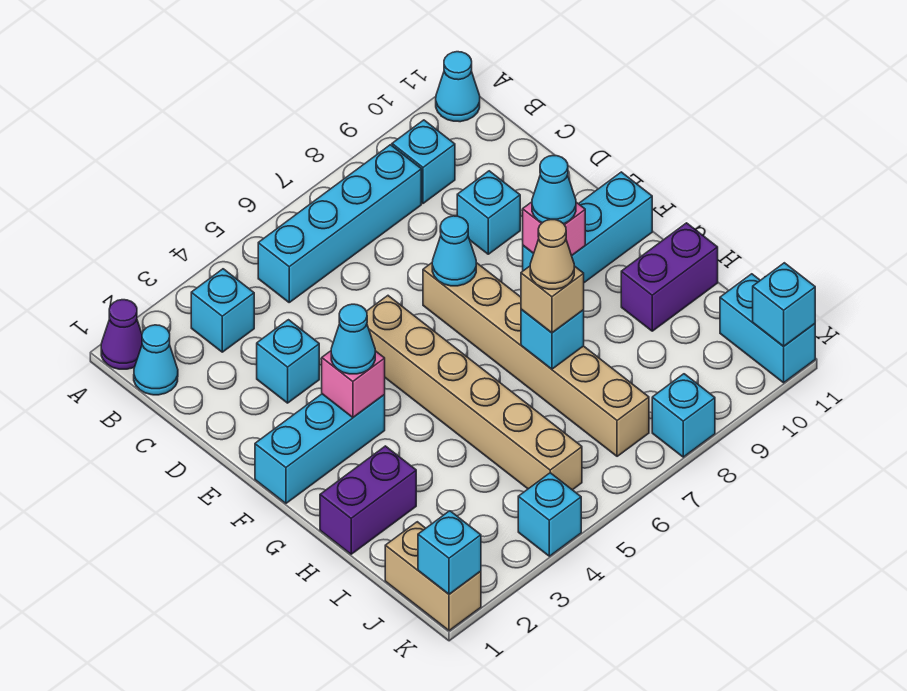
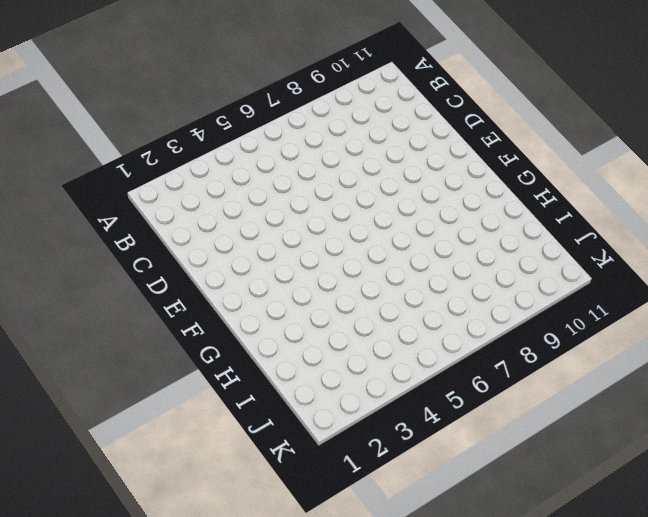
none -> purple cone A1 level 1
none -> cyan cone A11 level 1
none -> cyan cone B1 level 1

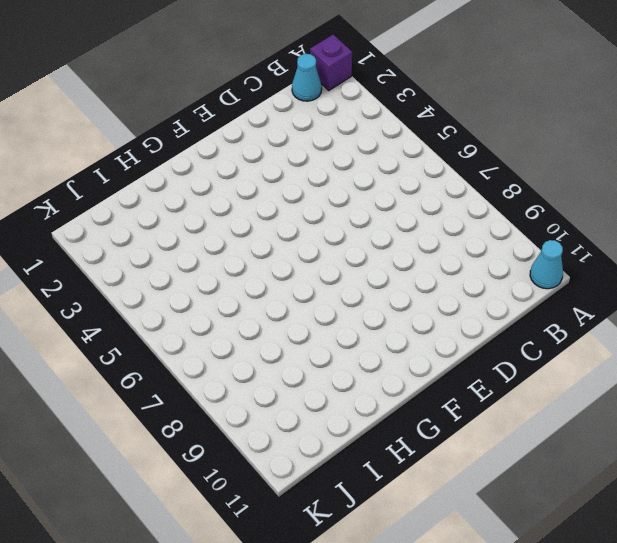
purple brick A1 level 1 -> purple cone A1 level 1
none -> cyan brick B3 level 1
none -> cyan brick B5:B8 level 1
none -> cyan brick B9 level 1

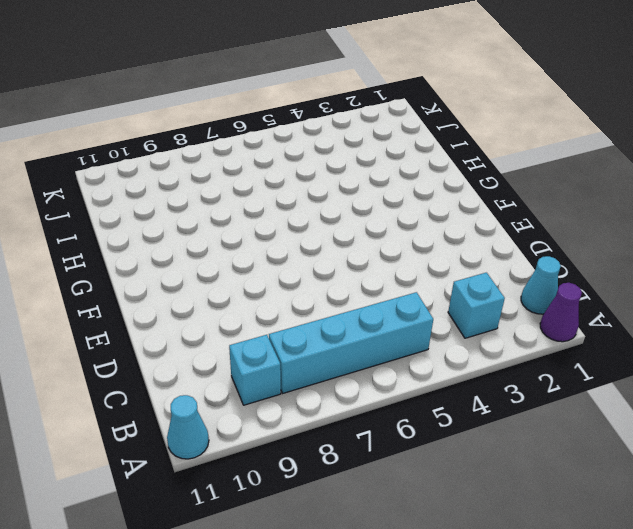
none -> cyan brick D3 level 1
none -> cyan brick D9 level 1
none -> tan brick E5:J5 level 1

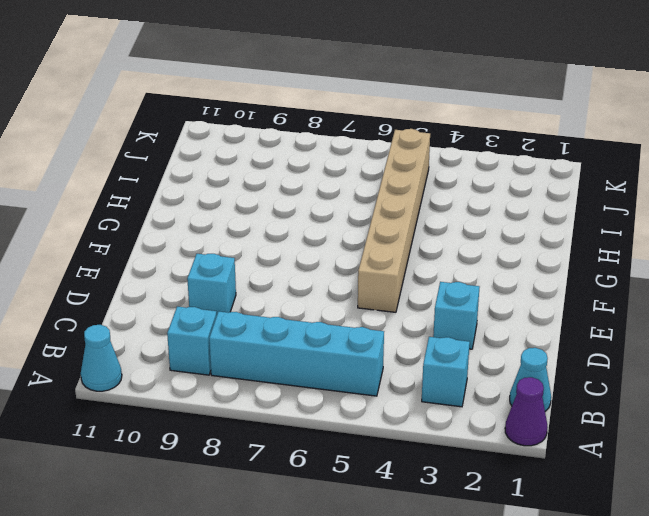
none -> tan brick E7:J7 level 1
none -> cyan brick F1:F3 level 1
none -> cyan brick F9:F11 level 1

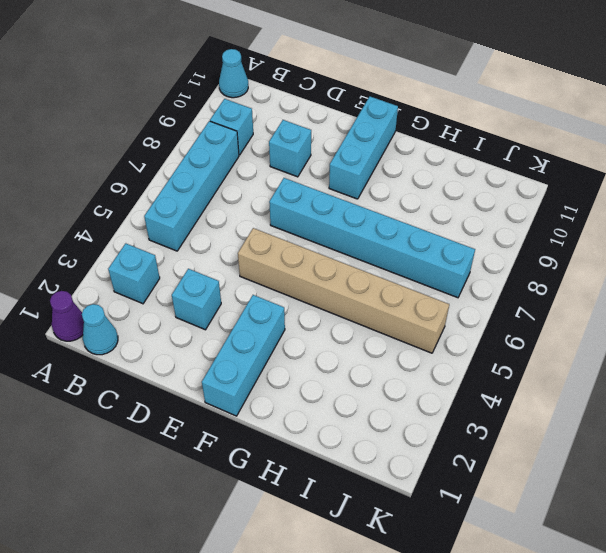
cyan brick E7:J7 level 1 -> tan brick E7:J7 level 1
none -> purple brick H1:H2 level 1
none -> purple brick H10:H11 level 1
none -> tan brick J1:K1 level 1

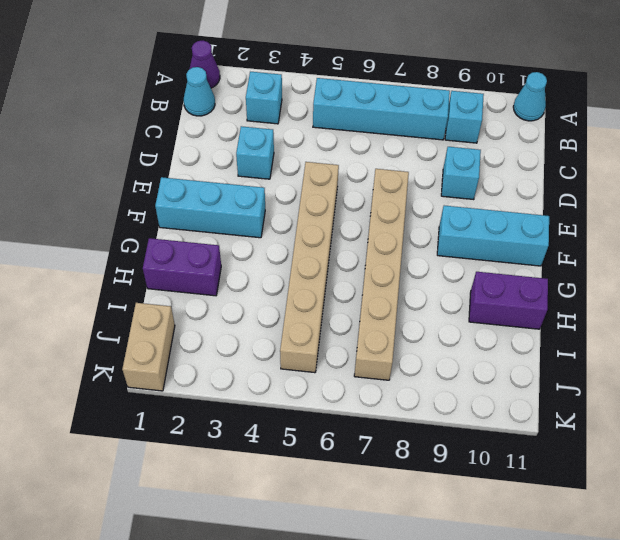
none -> cyan brick J11:K11 level 1
none -> cyan brick K4 level 1
none -> cyan brick K8 level 1

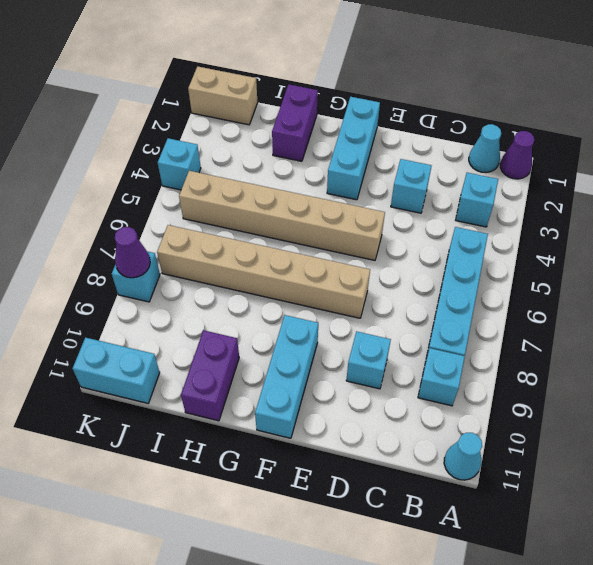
purple cone K8 level 2 -> none
none -> cyan cone E7 level 2
none -> pink brick F3 level 2
none -> pink brick F9 level 2

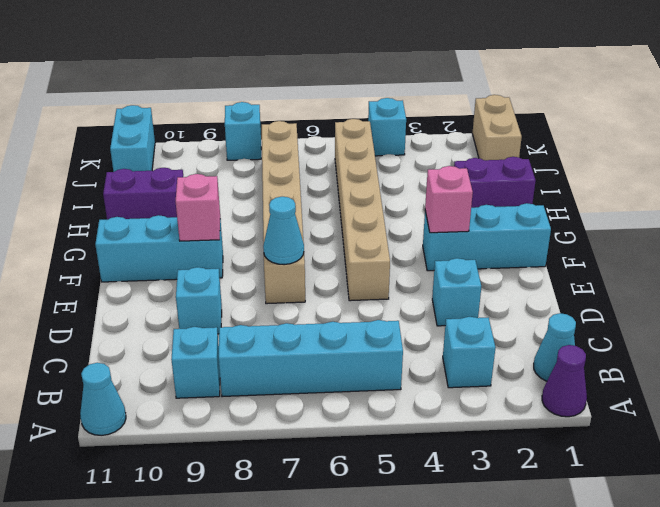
none -> cyan brick H7 level 2
none -> cyan brick K1 level 2
none -> cyan brick K11 level 2

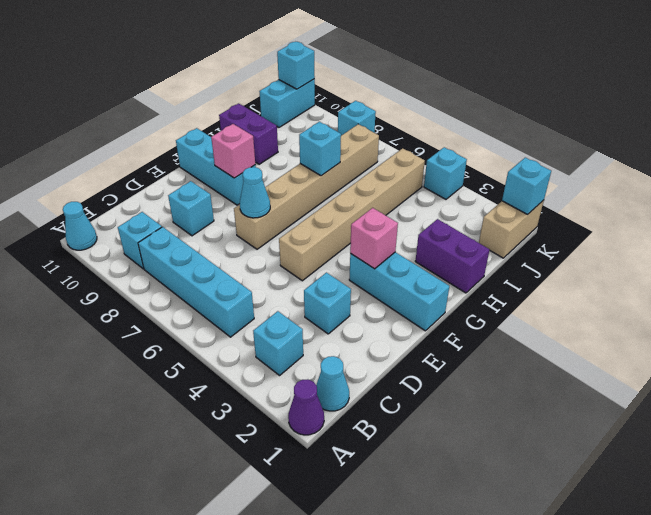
none -> cyan cone F3 level 3
none -> cyan cone F9 level 3
none -> tan brick H7 level 3

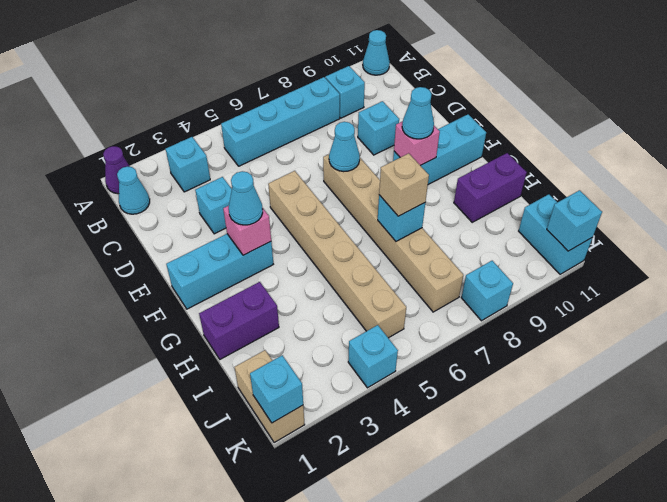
none -> tan cone H7 level 4

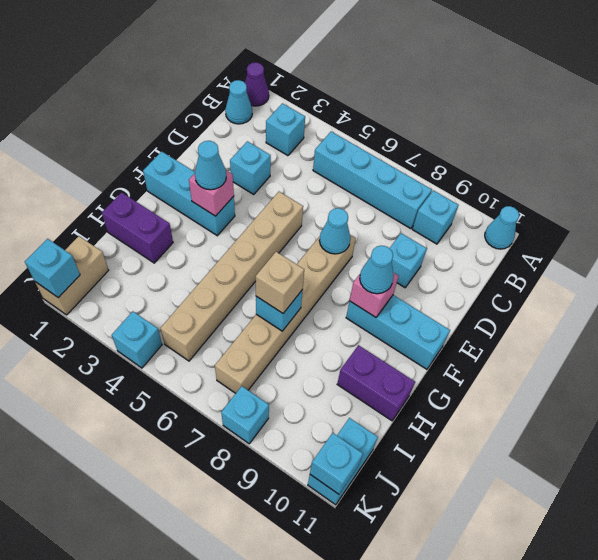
none -> tan cone H7 level 4

